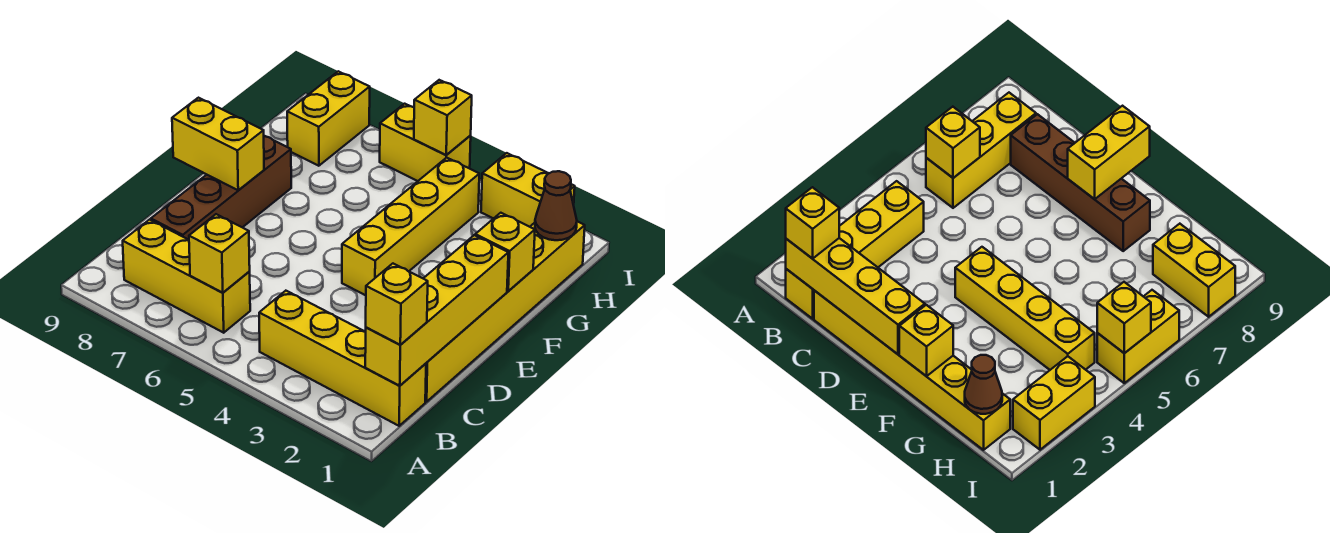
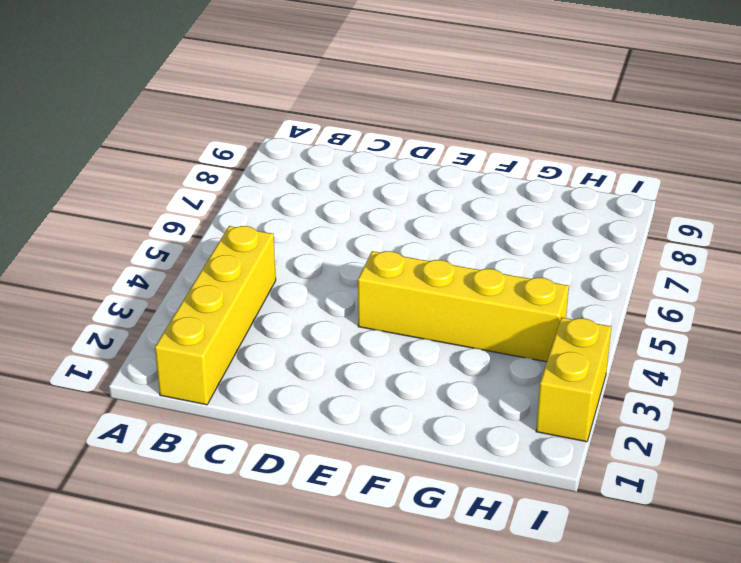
none -> yellow brick B6:B8 level 1
none -> yellow brick C1:H1 level 1
none -> brown brick C8:F8 level 1

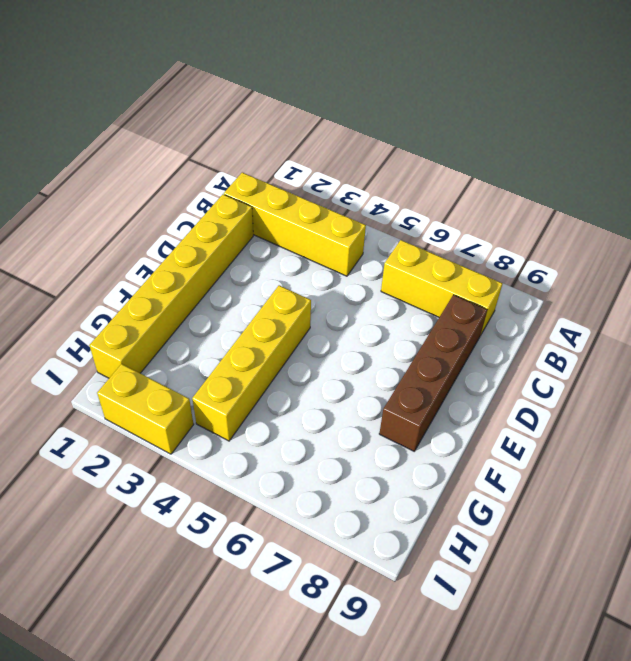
none -> yellow brick H8:I8 level 1
none -> yellow brick I5:I6 level 1
none -> yellow brick B1:E1 level 2

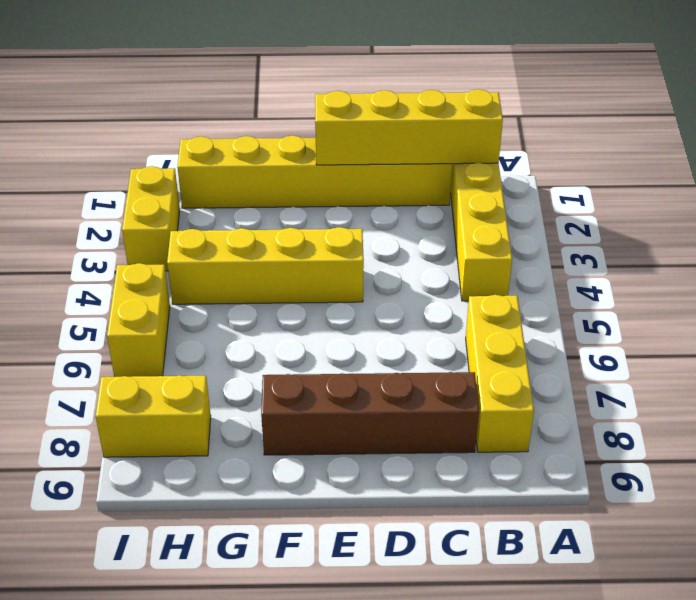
none -> yellow brick B6 level 2
none -> yellow brick E8:E9 level 2
none -> yellow brick F1 level 2

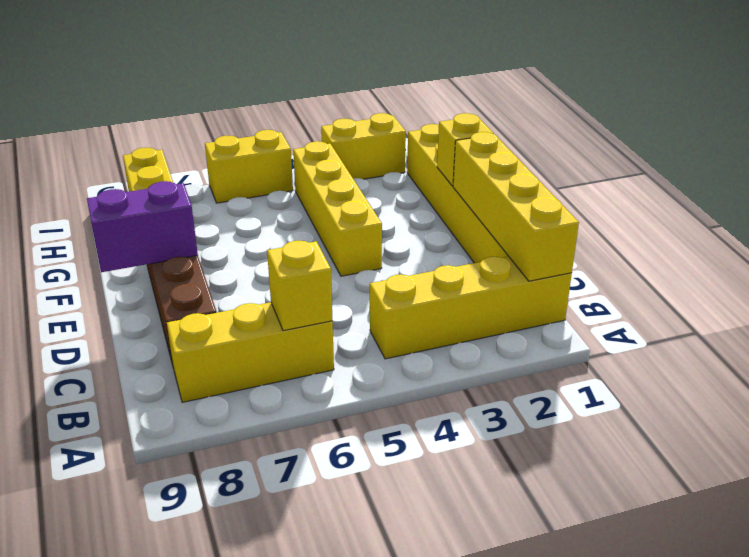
purple brick E8:E9 level 2 -> yellow brick E8:E9 level 2
none -> brown cone H1 level 2
none -> yellow brick I5 level 2
none -> yellow brick B1 level 3

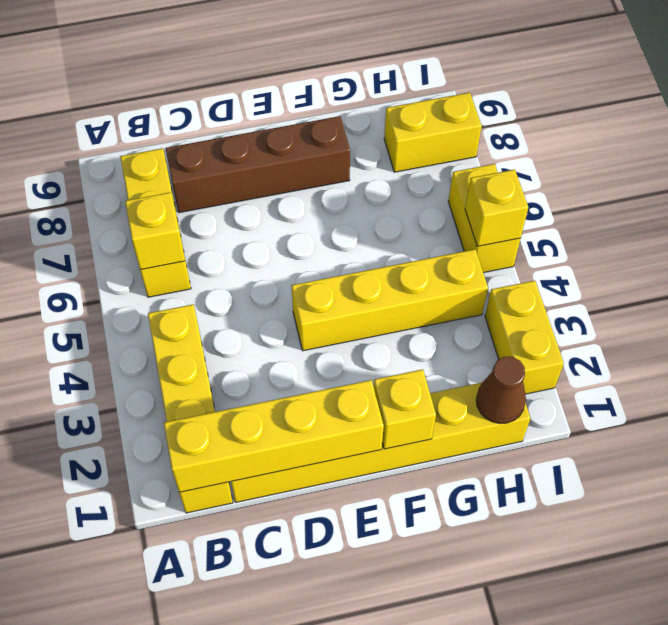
none -> yellow brick E8:E9 level 2
none -> yellow brick B1 level 3

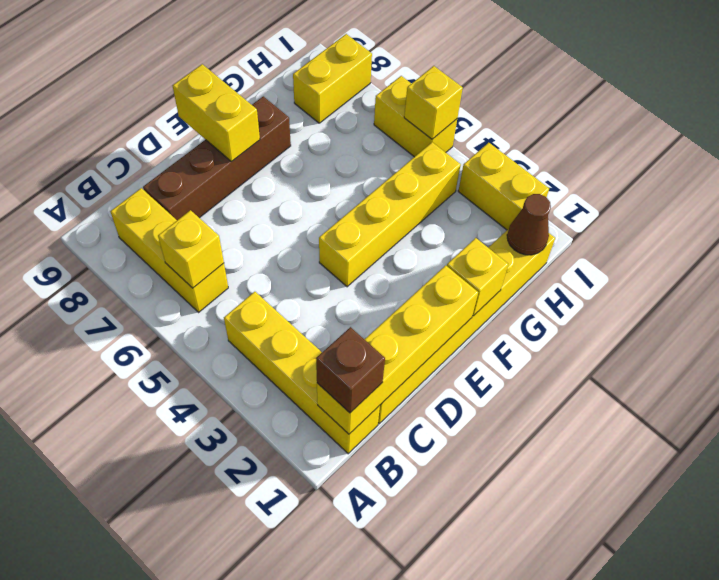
brown brick B1 level 3 -> yellow brick B1 level 3

